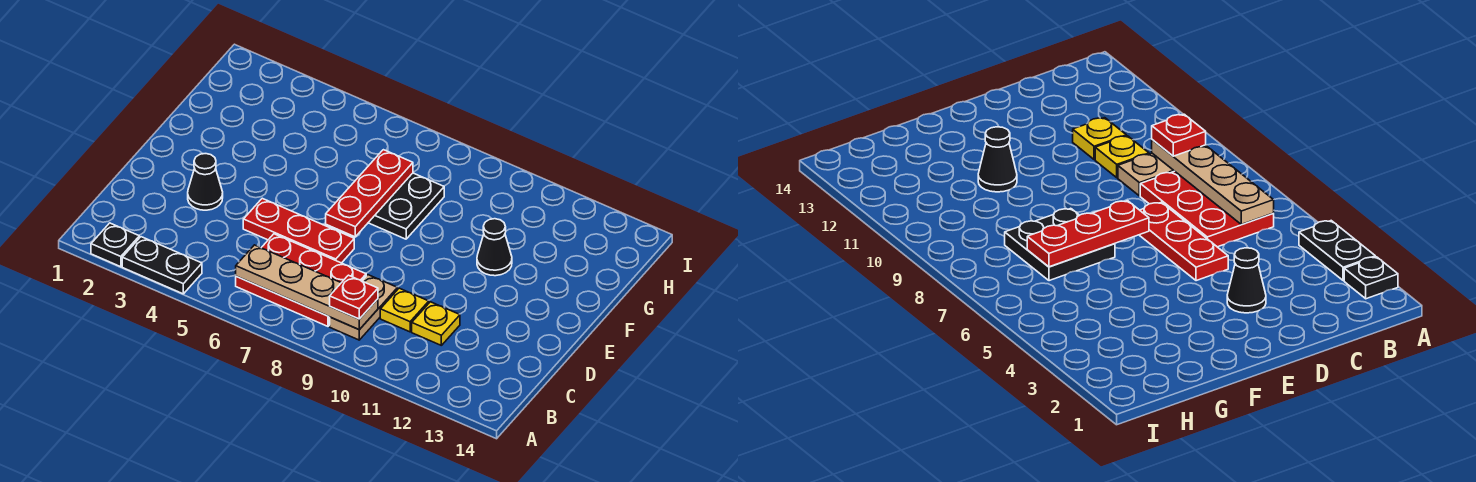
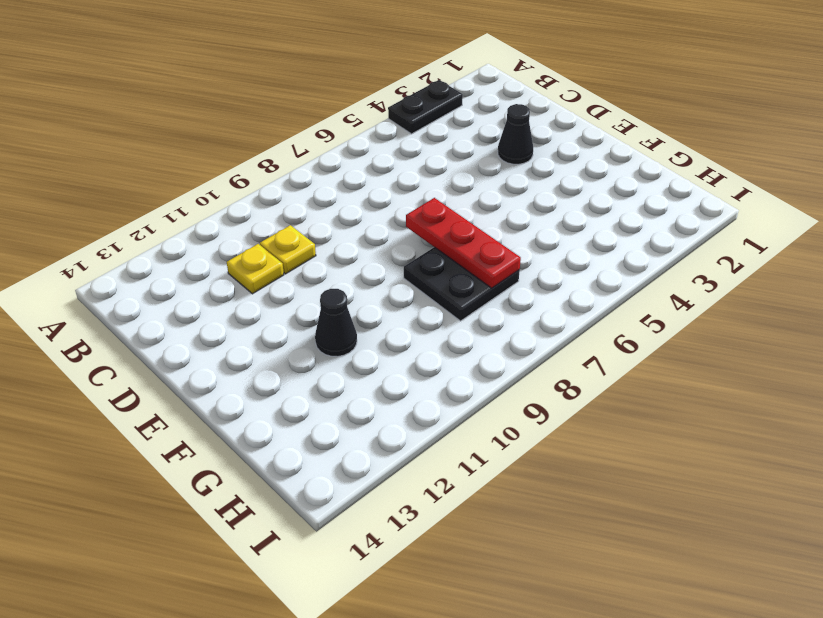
none -> black plate A2 level 1
none -> red plate B6:C8 level 1
none -> tan plate B9:C9 level 1

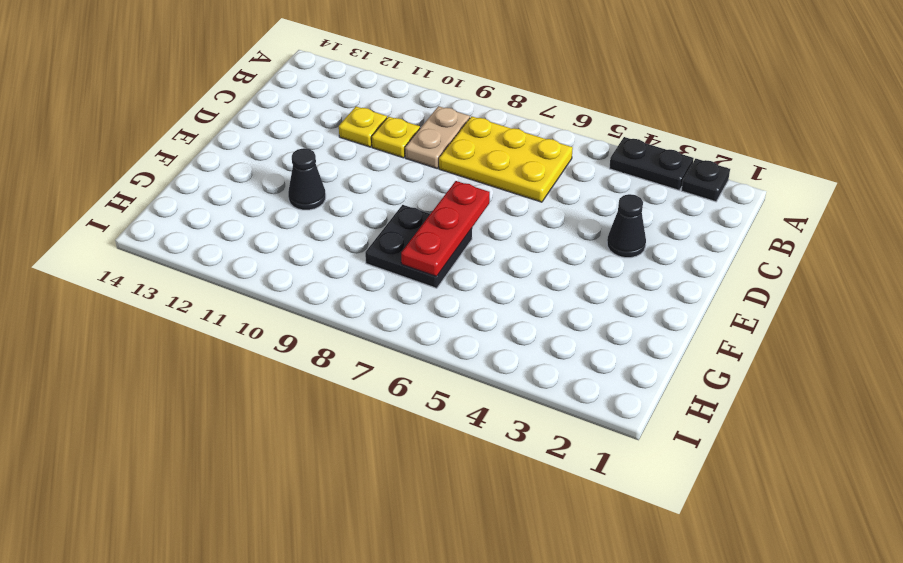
yellow plate B6:C8 level 1 -> red plate B6:C8 level 1
none -> red plate D5:D7 level 1
none -> tan plate B6:B9 level 2
none -> red plate B9 level 3

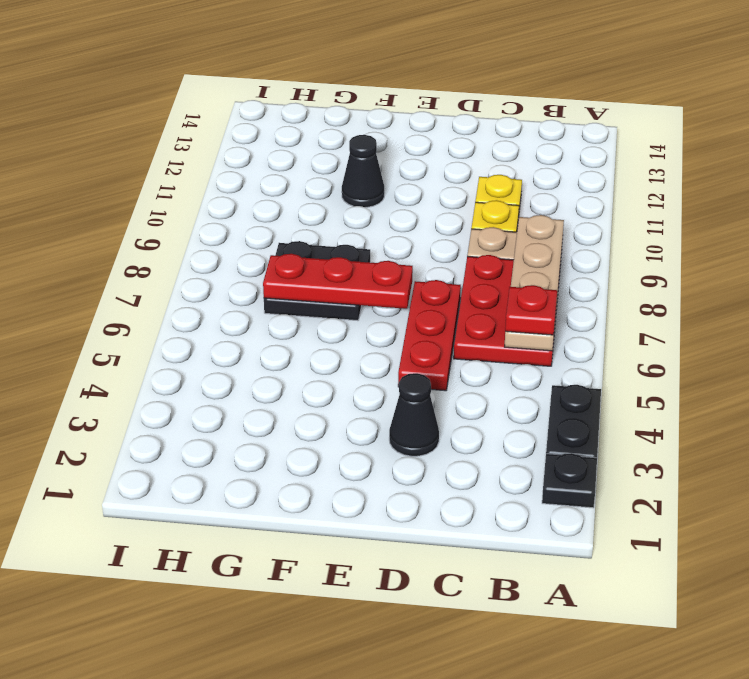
red plate B6 level 3 -> red plate B9 level 3

